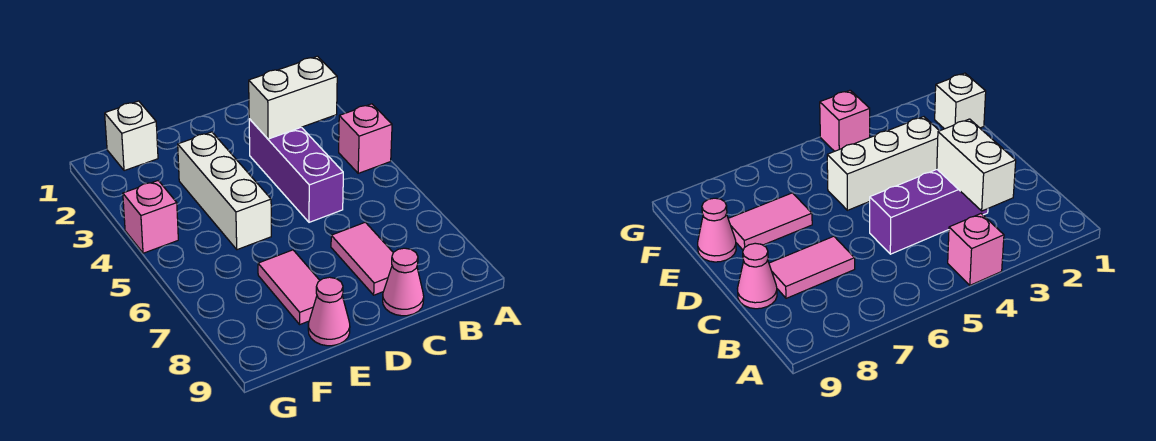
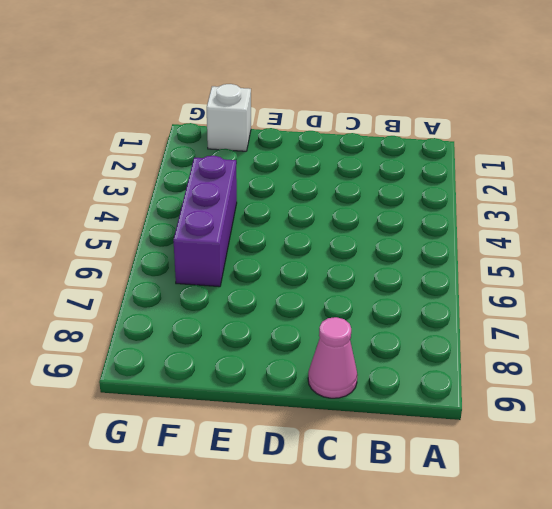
purple brick F4:F6 level 1 -> purple brick C3:C5 level 1
none -> pink brick A4 level 1
none -> pink tile C7:C8 level 1

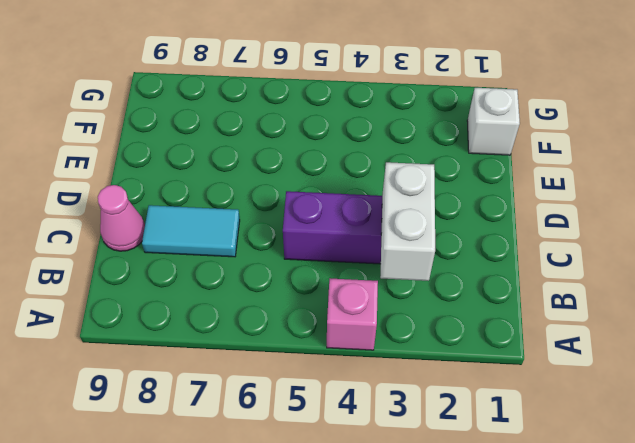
cyan tile C7:C8 level 1 -> pink tile C7:C8 level 1
none -> white brick E3:E5 level 1
none -> pink tile E7:E8 level 1

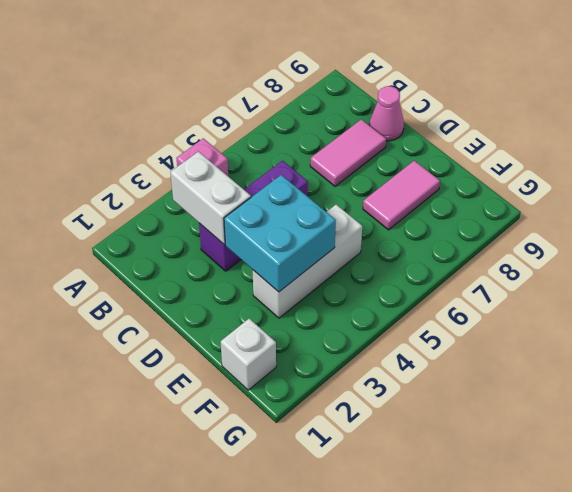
cyan brick D3:E4 level 2 -> none
none -> pink cone E9 level 1
none -> pink brick G4 level 1

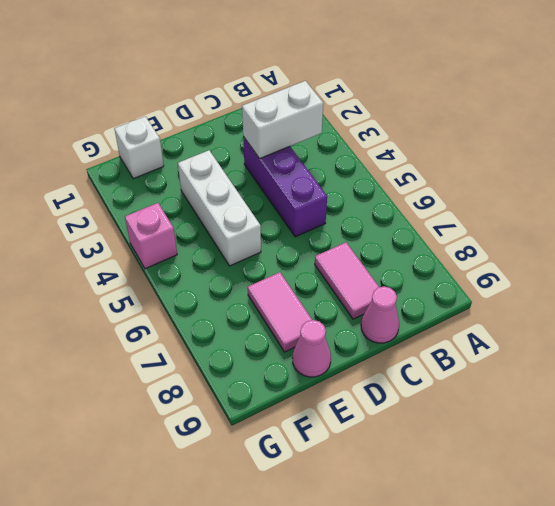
none -> pink brick A4 level 1

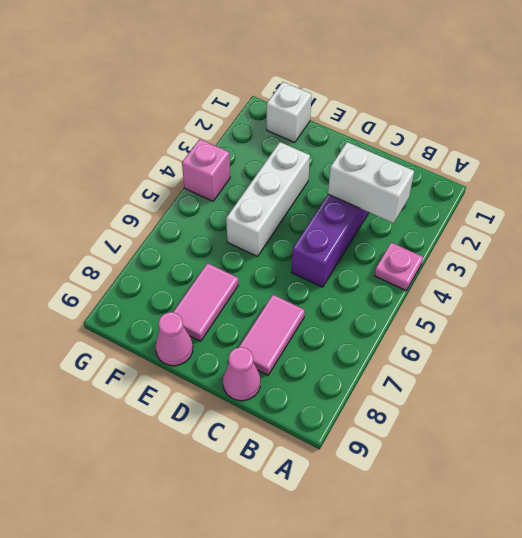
pink plate A4 level 1 -> pink brick A4 level 1

